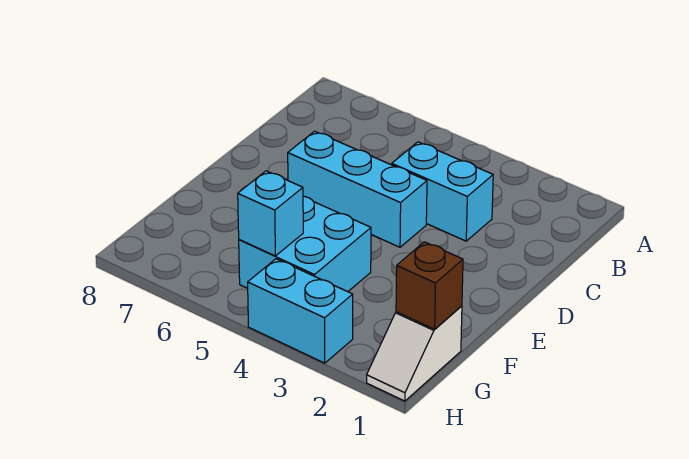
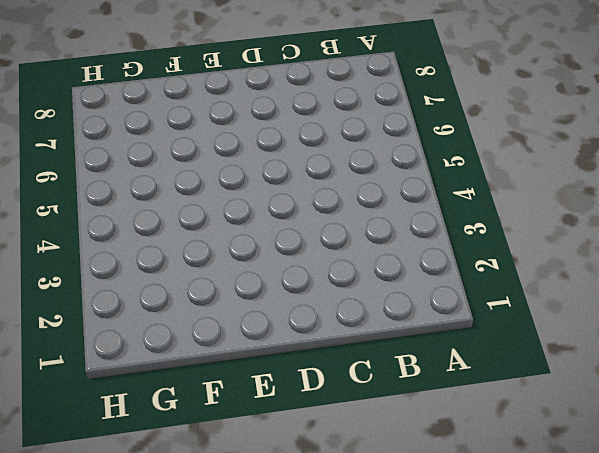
none -> cyan brick C3:C4 level 1
none -> cyan brick D4:D6 level 1

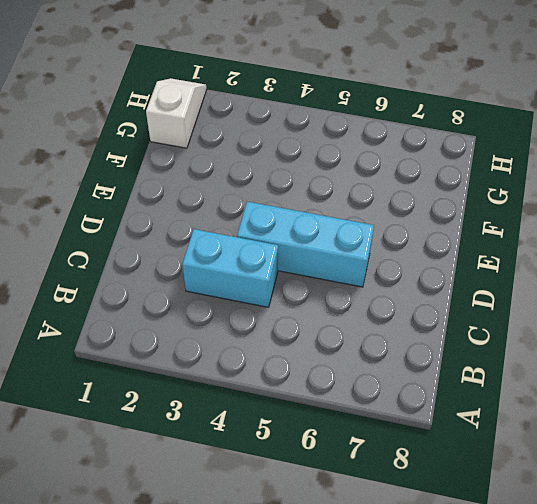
none -> cyan brick F4:G5 level 1
none -> cyan brick H3:H4 level 1

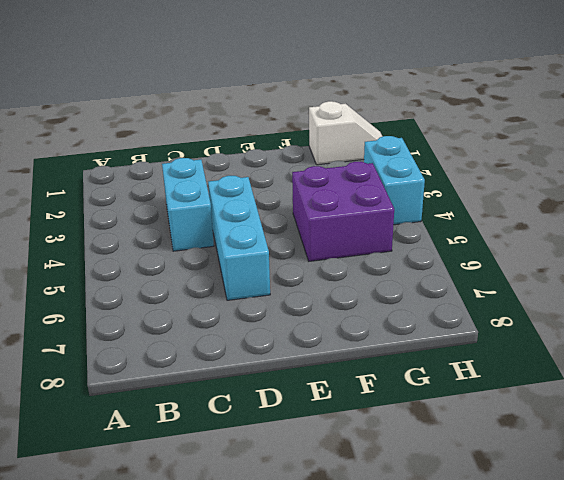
purple brick F4:G5 level 1 -> cyan brick F4:G5 level 1
none -> brown brick G1 level 2
none -> cyan brick G5 level 2

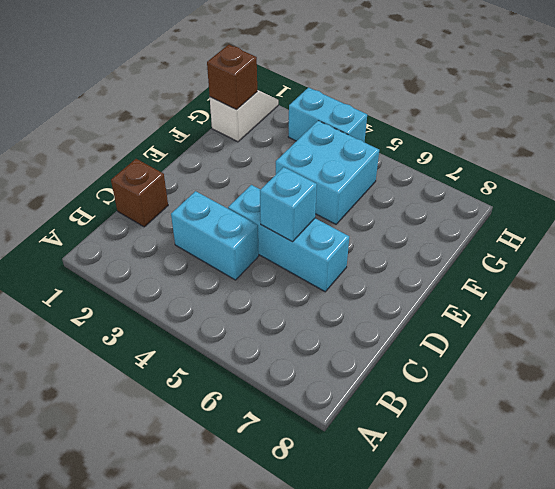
brown brick C1 level 1 -> none
cyan brick D5 level 2 -> cyan brick G5 level 2

